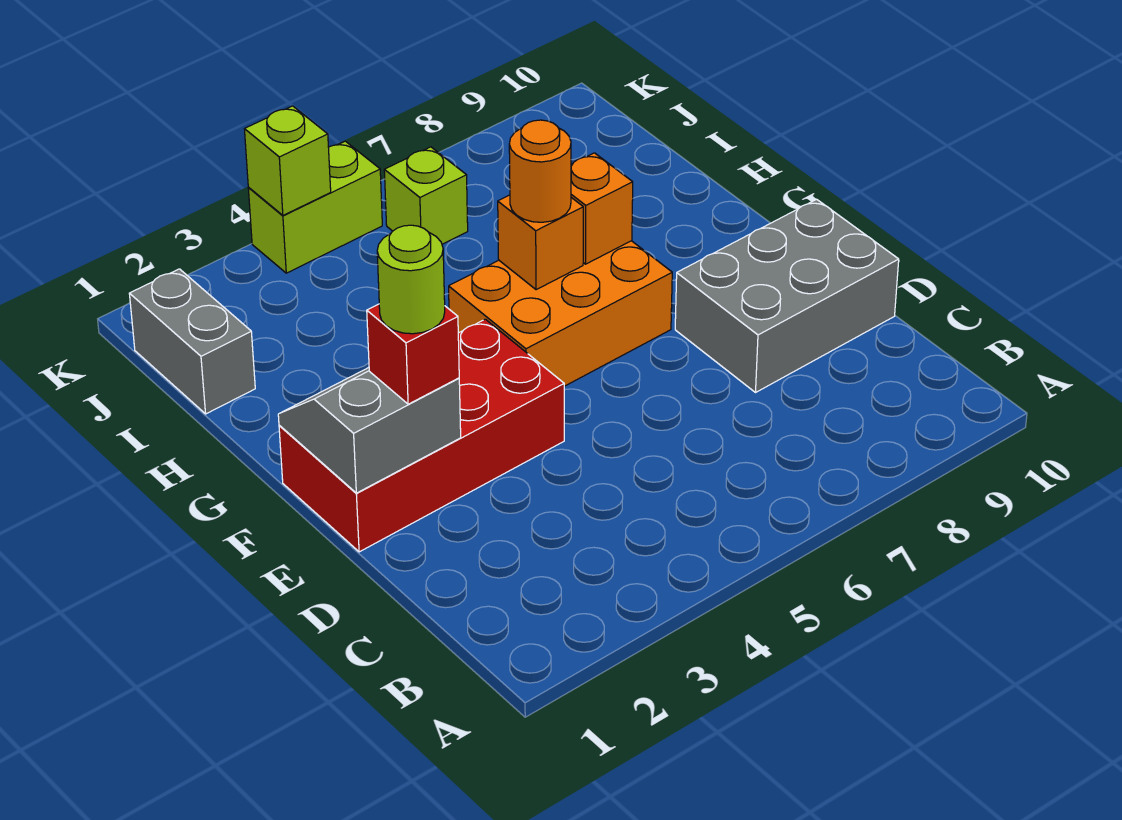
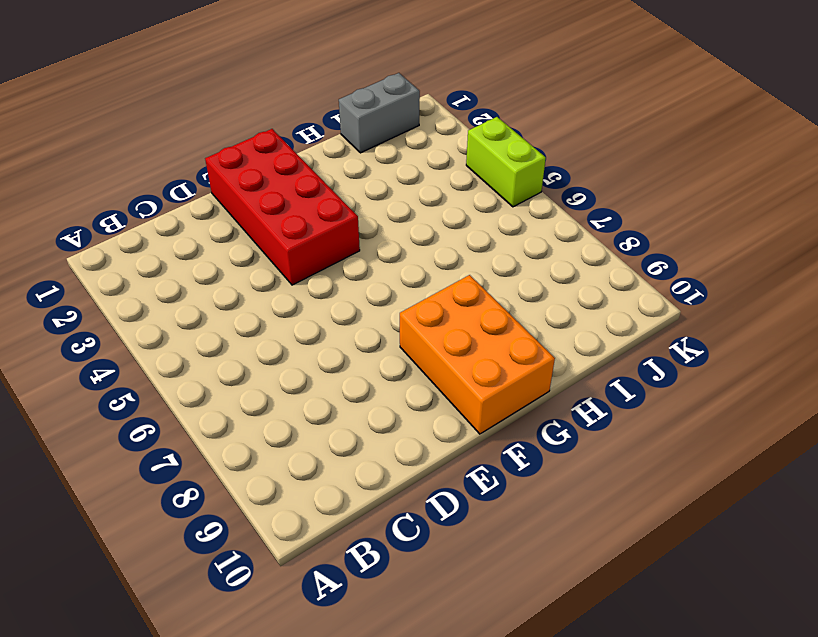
orange brick F8:G10 level 1 -> orange brick F5:G7 level 1
none -> grey brick D8:E10 level 1
none -> lime brick J6 level 1
none -> grey slope E1:F2 level 2 top E

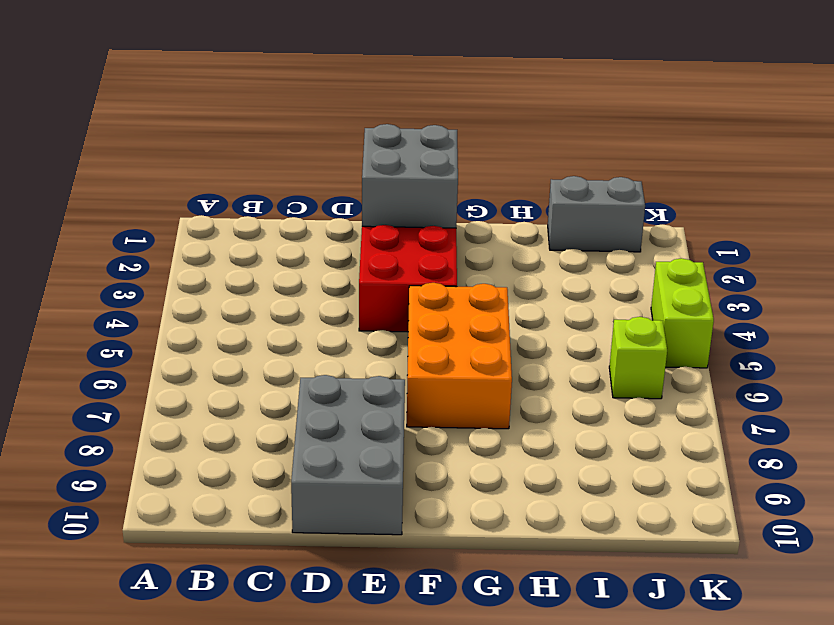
grey brick E1:F2 level 2 -> grey slope E1:F2 level 2 top E
none -> orange brick G6 level 2
none -> orange brick G7 level 2
none -> lime brick K4 level 2

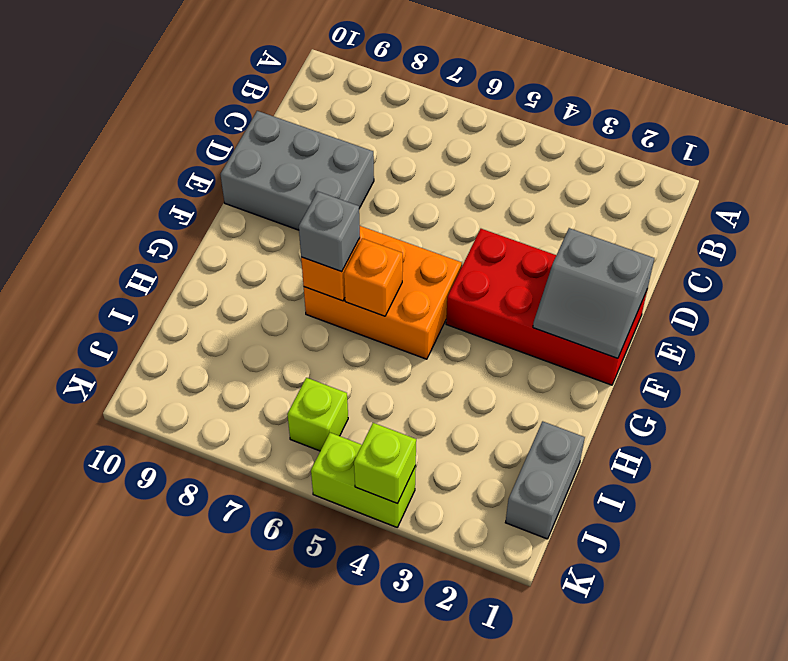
grey brick G7 level 3 -> none
none -> red brick E2 level 3
none -> orange round brick G6 level 3
none -> lime round brick E2 level 4

